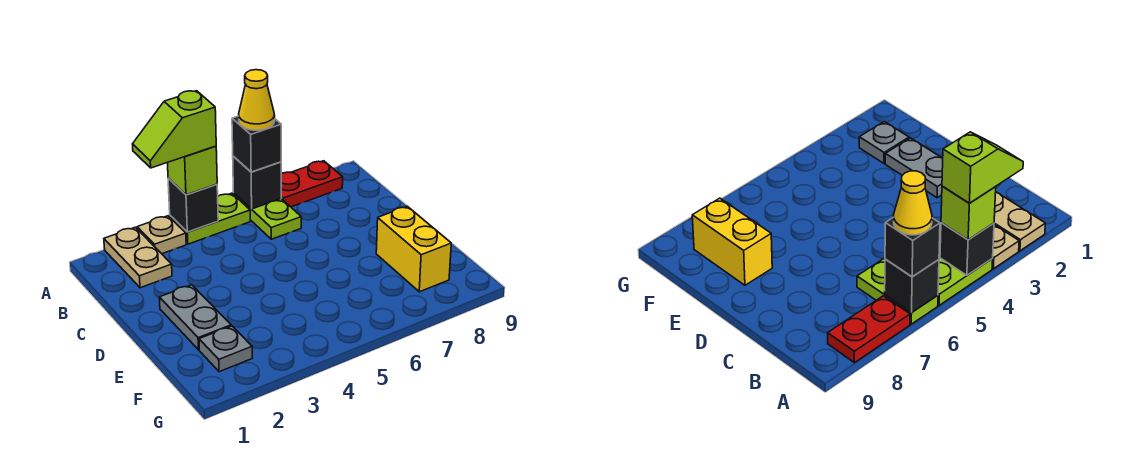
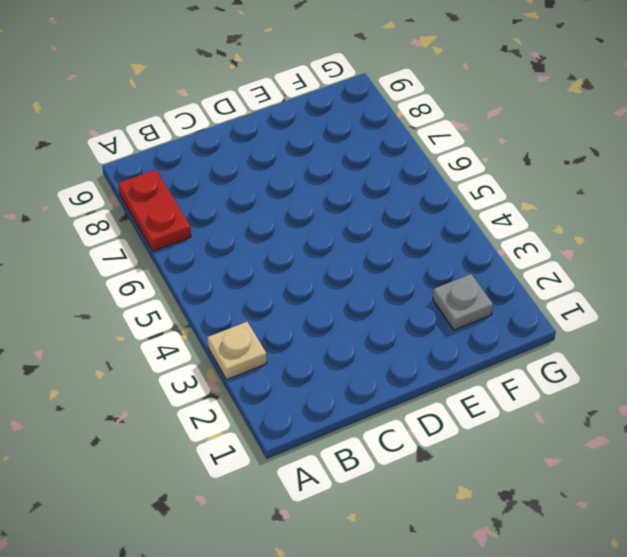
none -> tan plate A2:B2 level 1
none -> lime plate A4:A5 level 1
none -> lime plate A6:B6 level 1

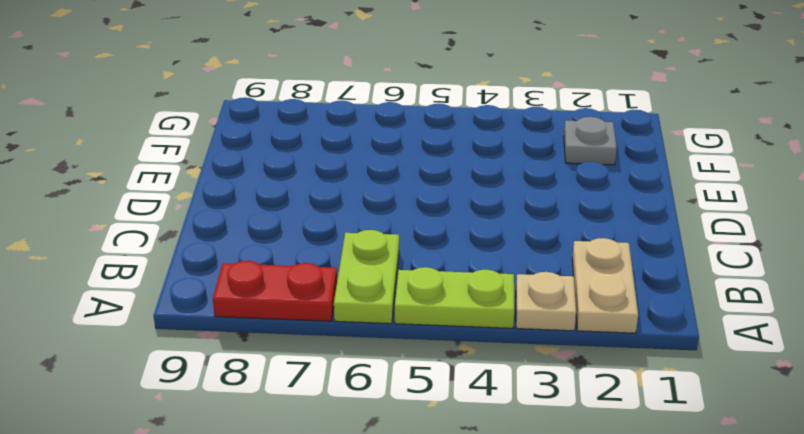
none -> grey plate D2:E2 level 1
none -> yellow brick E8:F8 level 1
none -> black brick A4 level 2

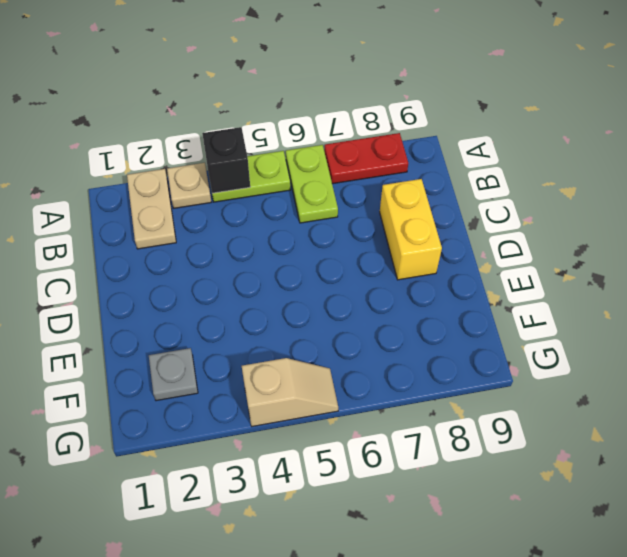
yellow brick C8:D8 level 1 -> yellow brick E8:F8 level 1
tan slope G4:G5 level 1 top 4 -> none
none -> grey plate D2:E2 level 1
none -> black brick A6 level 2
none -> lime brick A4 level 3

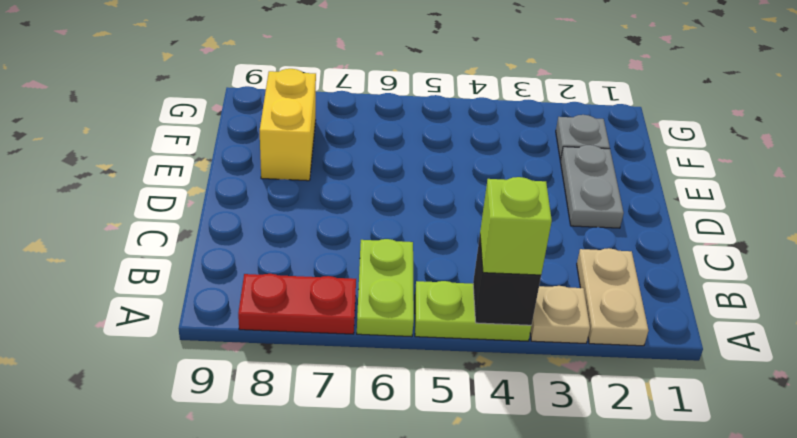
none -> black brick A6 level 2
none -> black brick A6 level 3
none -> lime slope A3:A4 level 4 top 4

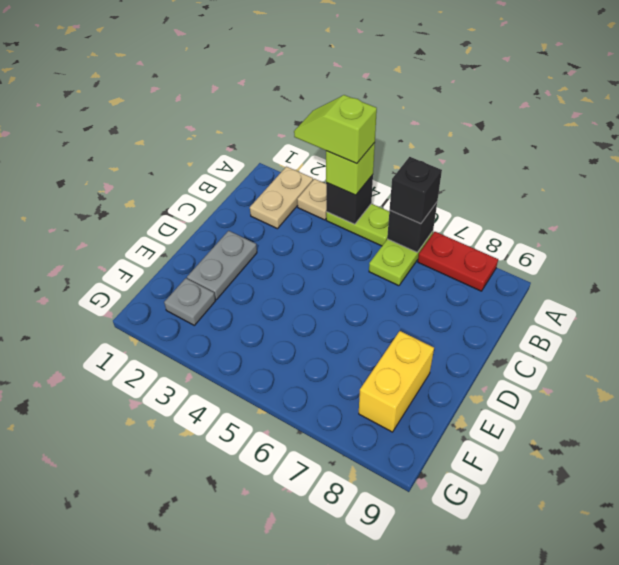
none -> yellow cone A6 level 4

